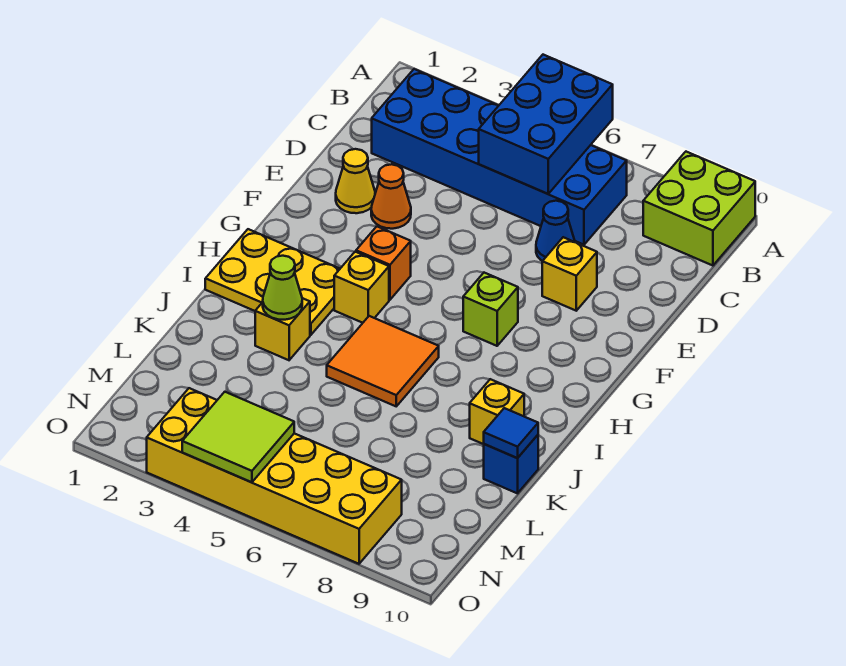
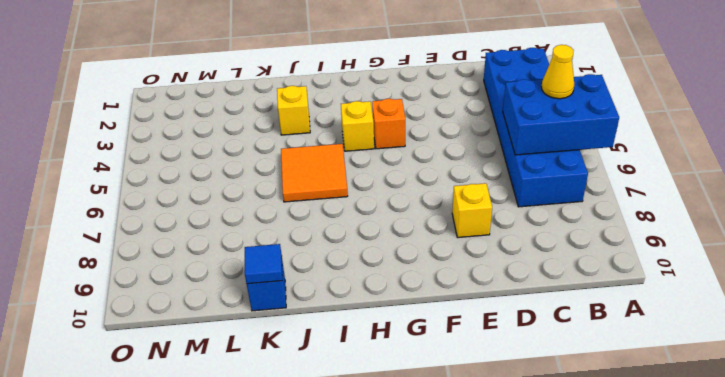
yellow cone B5 level 3 -> yellow cone E2 level 1
none -> lime brick A9:B10 level 1
none -> blue cone D7 level 1
none -> orange cone E3 level 1

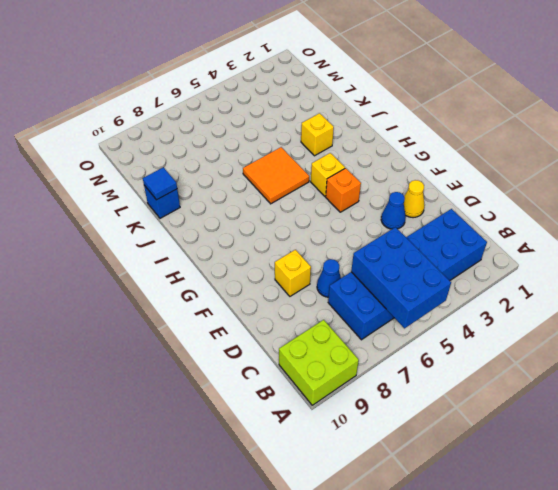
blue cone E3 level 1 -> orange cone E3 level 1
none -> lime brick G7 level 1
none -> yellow plate H1:I3 level 1
none -> yellow brick J9 level 1

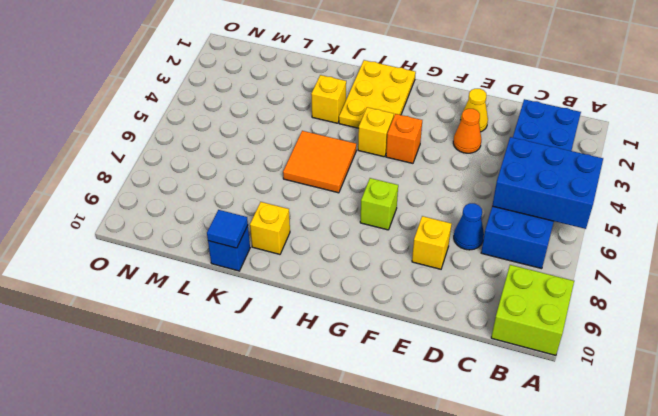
none -> yellow brick N3:O8 level 1
none -> lime cone J3 level 2
none -> lime tile N4:O5 level 2

